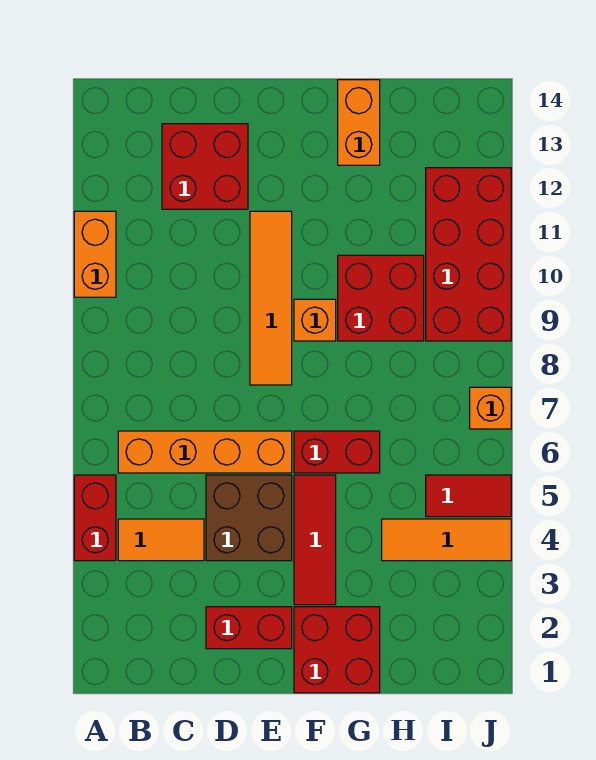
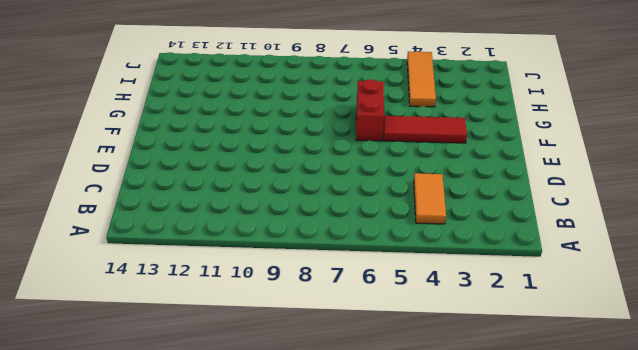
none -> red brick A4:A5 level 1
none -> orange brick A10:A11 level 1
none -> orange brick B6:E6 level 1

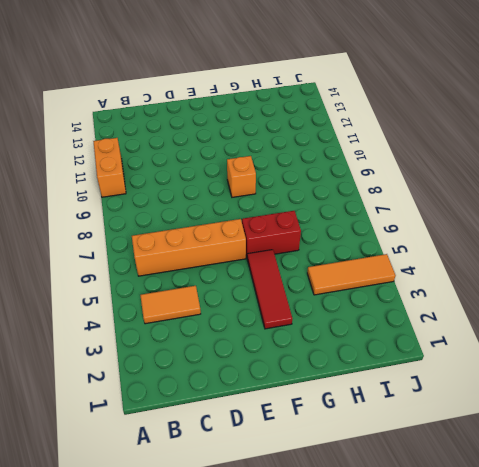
none -> red brick A4:A5 level 1
none -> red brick C12:D13 level 1
none -> red brick D2:E2 level 1

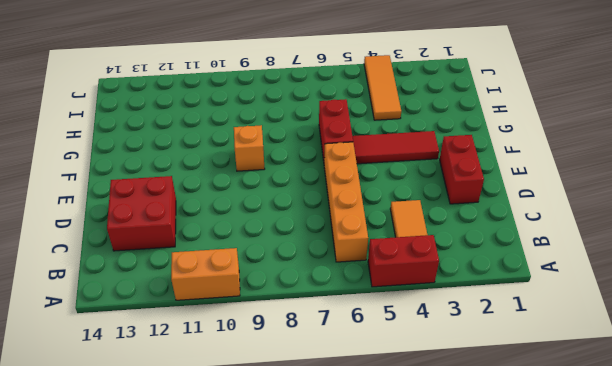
none -> brown brick D4:E5 level 1
none -> orange tile E8:E11 level 1
none -> red brick F1:G2 level 1

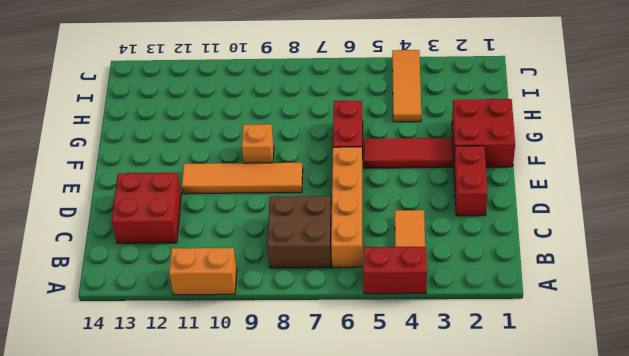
brown brick B7:C8 level 1 -> brown brick D4:E5 level 1
none -> red brick G9:H10 level 1
none -> orange brick G13:G14 level 1
none -> red tile I5:J5 level 1

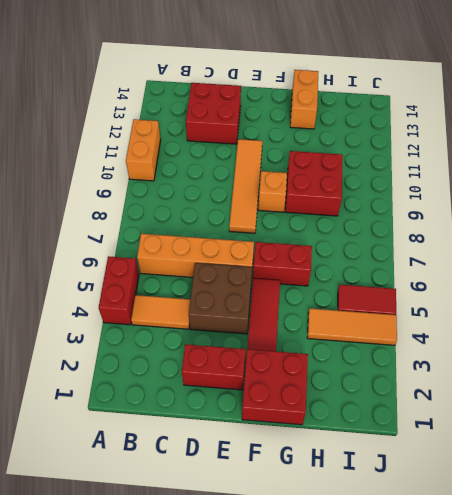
none -> red brick I9:J12 level 1
none -> orange brick J7 level 1

